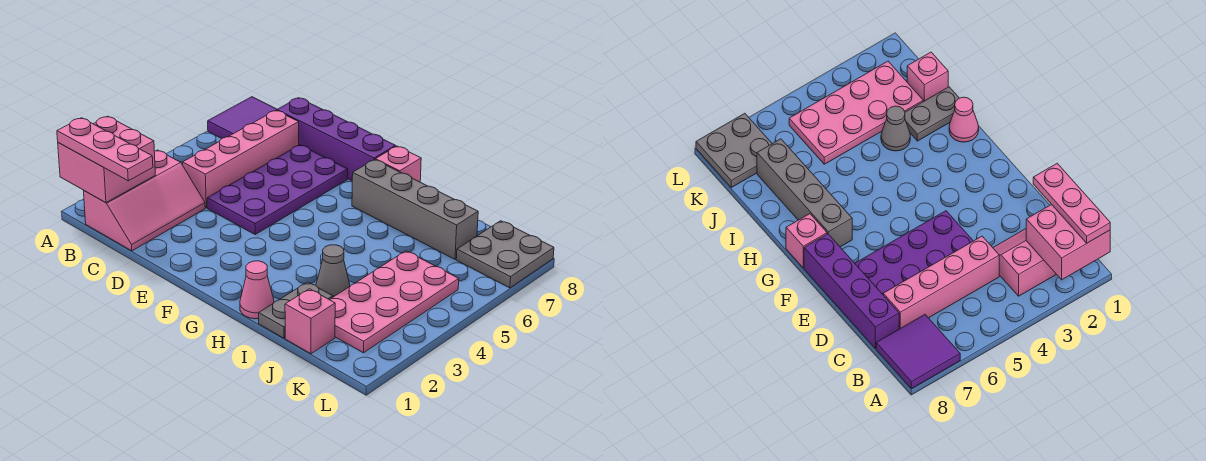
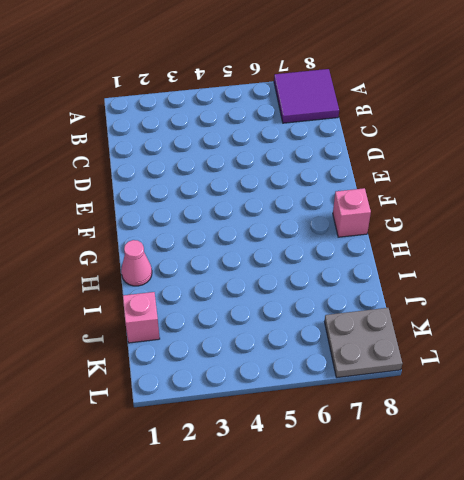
none -> pink slope B1:C3 level 1 top B
none -> pink brick C4:C7 level 1
none -> purple brick C8:F8 level 1

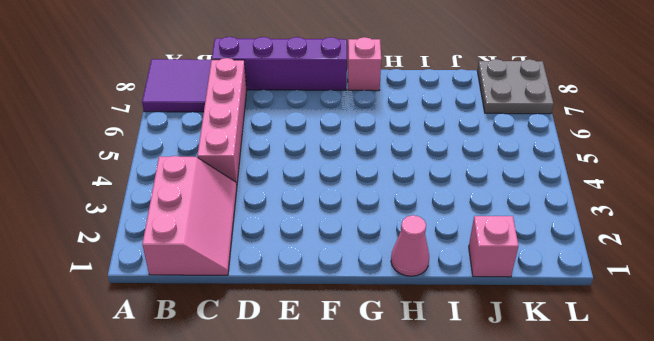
none -> purple plate D4:E7 level 1
none -> grey brick G7:J7 level 1
none -> grey plate I1:I2 level 1

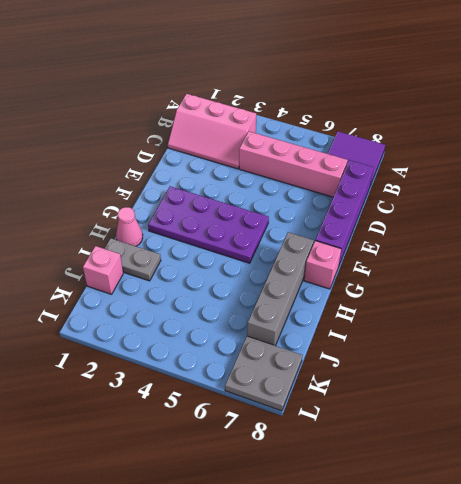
purple plate F2:G5 level 1 -> purple plate D4:E7 level 1
none -> grey cone I3 level 1
none -> pink plate J2:K5 level 1
none -> pink brick A1:B2 level 2

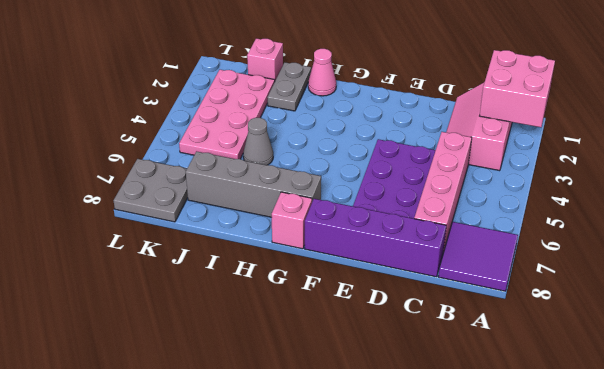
grey cone I5 level 1 -> grey cone I3 level 1
none -> pink plate A1:C1 level 3

